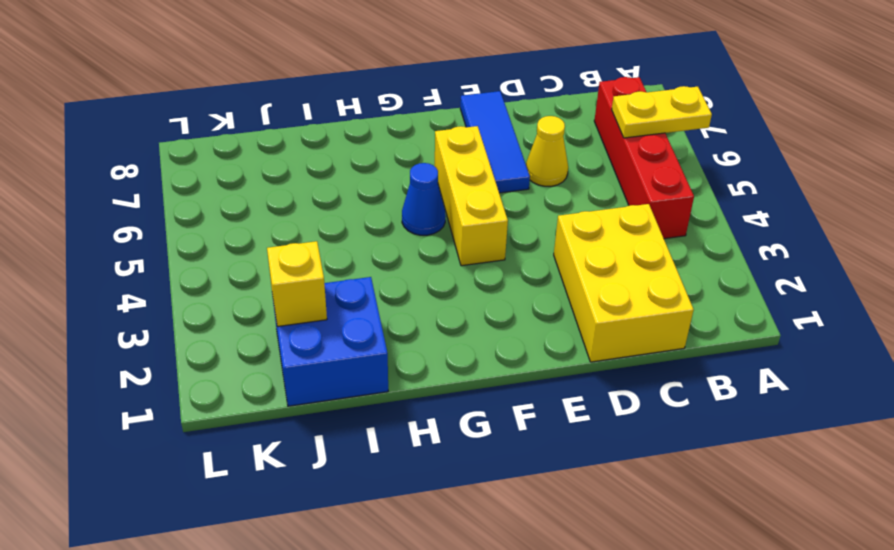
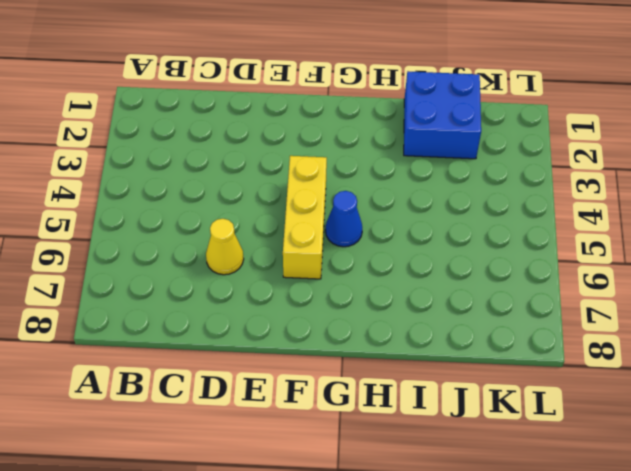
none -> red brick B4:B7 level 1
none -> yellow brick C1:D3 level 1

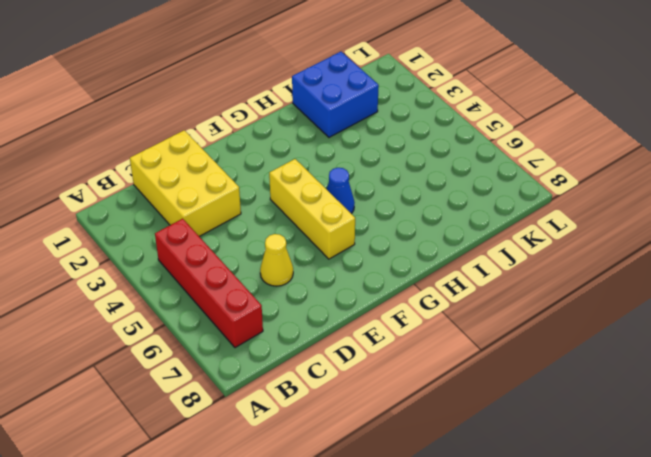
none -> blue tile E6:E8 level 1
none -> yellow plate A6:B6 level 2

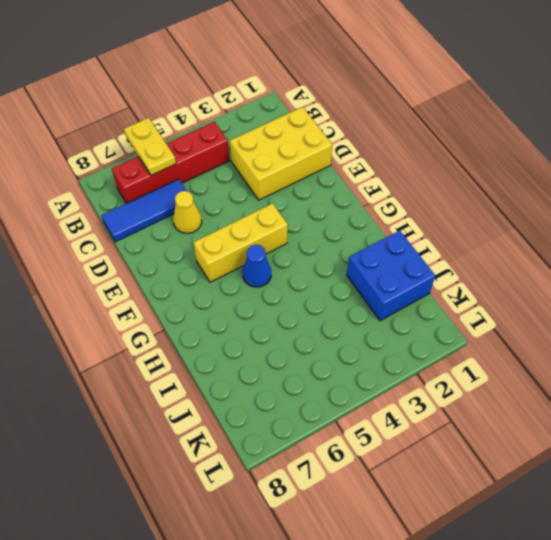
blue tile C6:C8 level 1 -> blue tile E6:E8 level 1
none -> yellow brick J2 level 2

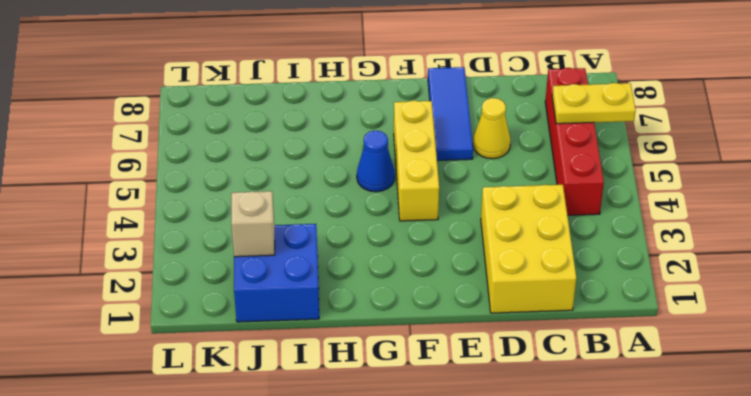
tan brick J2 level 2 -> yellow brick J2 level 2

